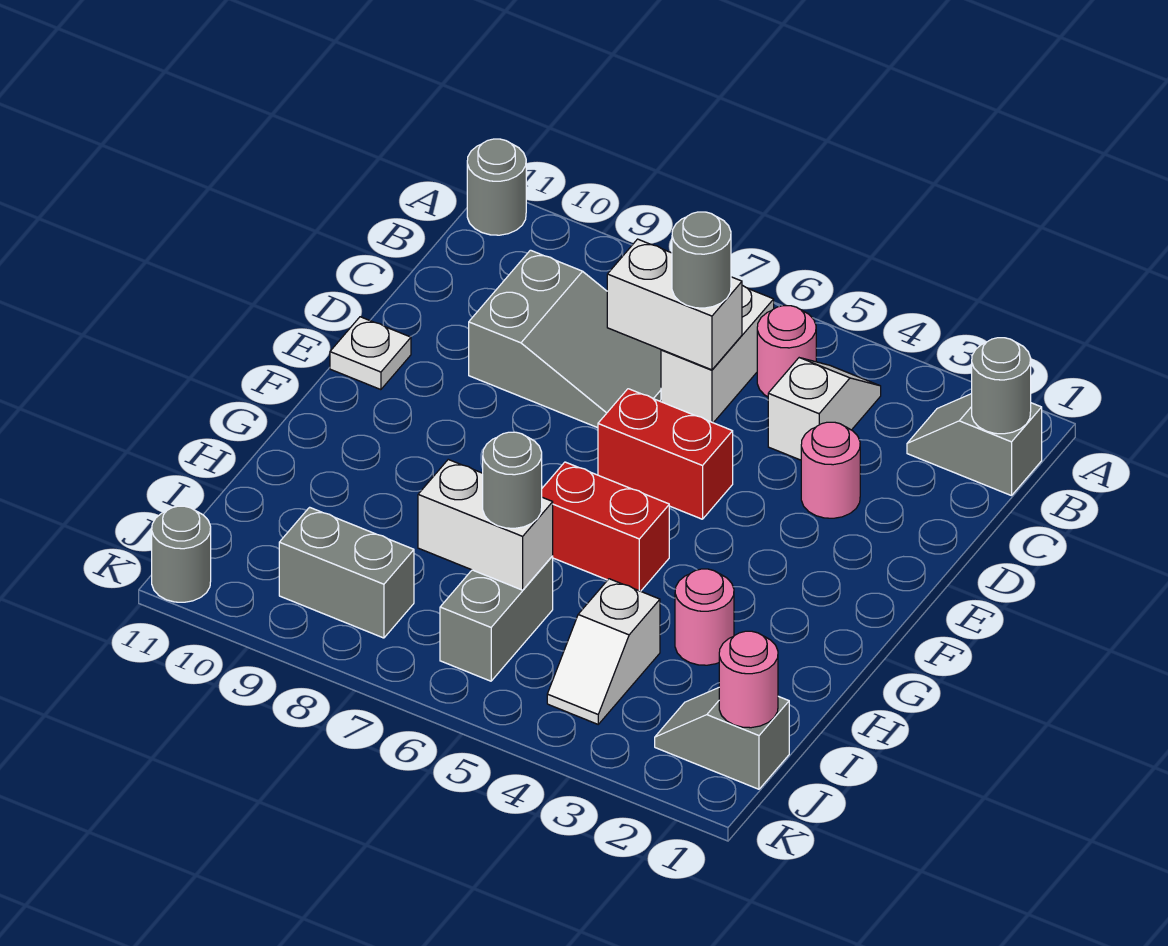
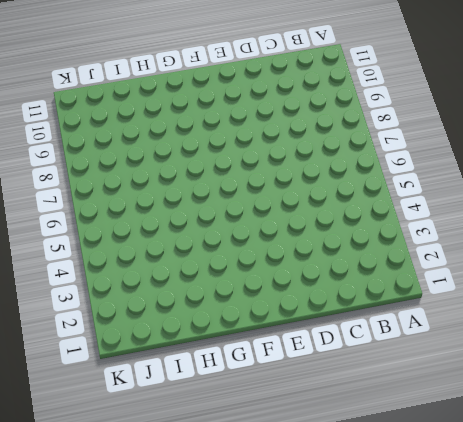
none -> grey round brick A11 level 1
none -> grey slope B1:B2 level 1 top 1
none -> white slope B4:C4 level 1 top C

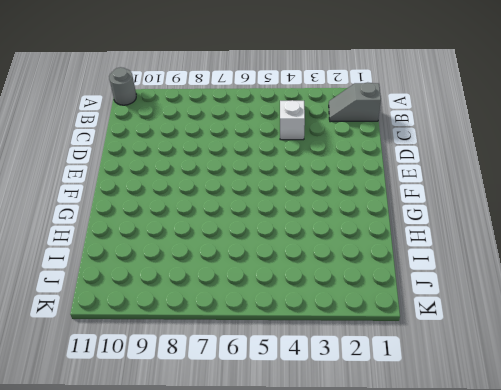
none -> pink round brick B5 level 1
none -> white brick B6:C6 level 1
none -> grey slope C7:D9 level 1 top 9

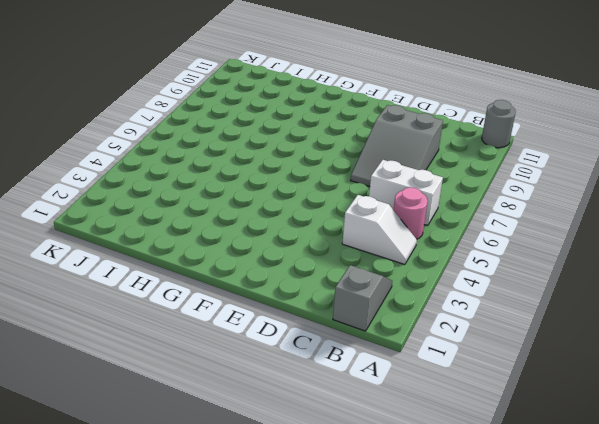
none -> pink round brick D3 level 1
none -> red brick E5:E6 level 1
none -> white plate E11 level 1

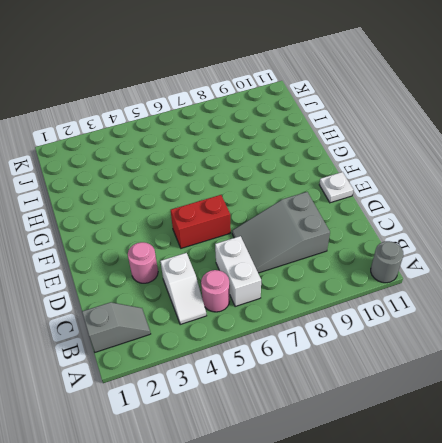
none -> red brick G5:G6 level 1
none -> pink round brick H3 level 1
none -> white slope I4:J4 level 1 top I

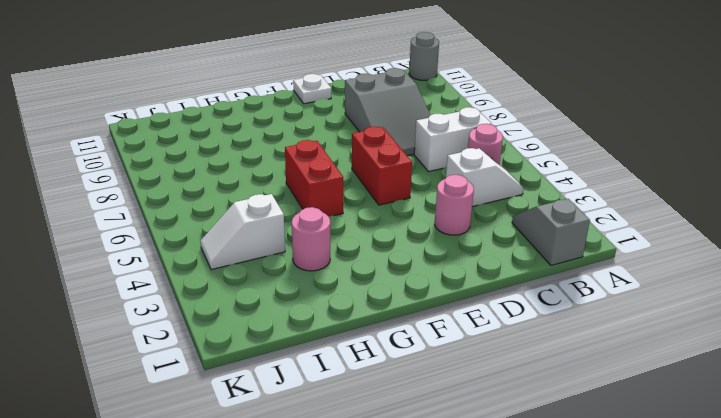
none -> grey brick I6:J6 level 1
none -> grey slope J1:J2 level 1 top 1
none -> grey brick J8:J9 level 1

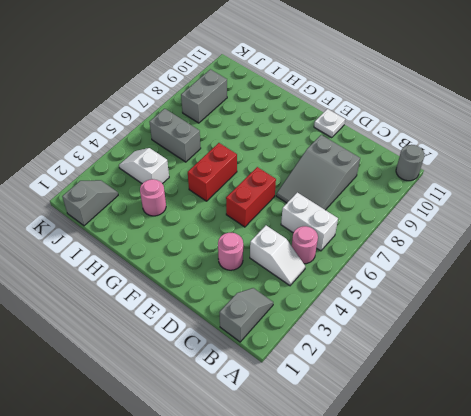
none -> grey round brick K11 level 1
none -> grey round brick B1 level 2
none -> white brick C6:C7 level 2

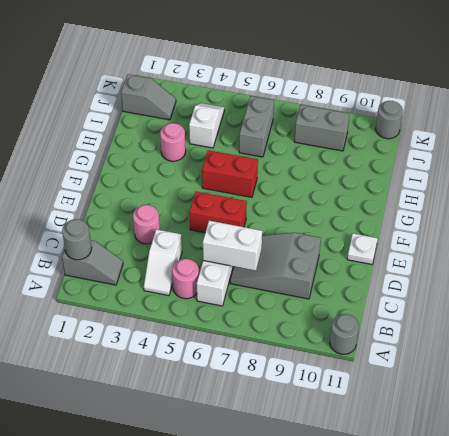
none -> white brick I6:I7 level 2
none -> pink round brick J1 level 2
none -> grey round brick C6 level 3

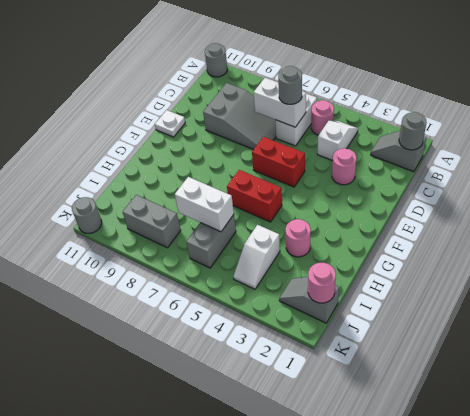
none -> grey round brick I6 level 3

